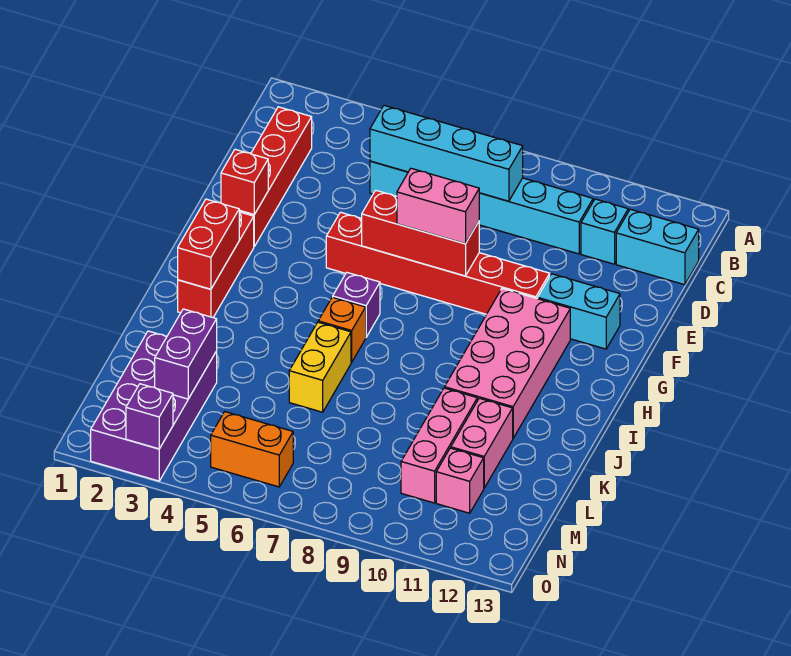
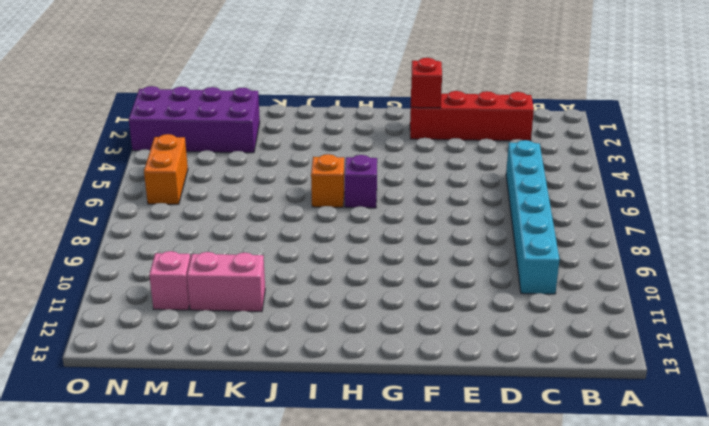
none -> cyan brick C11 level 1
none -> cyan brick C12:C13 level 1
none -> red brick F5:F10 level 1

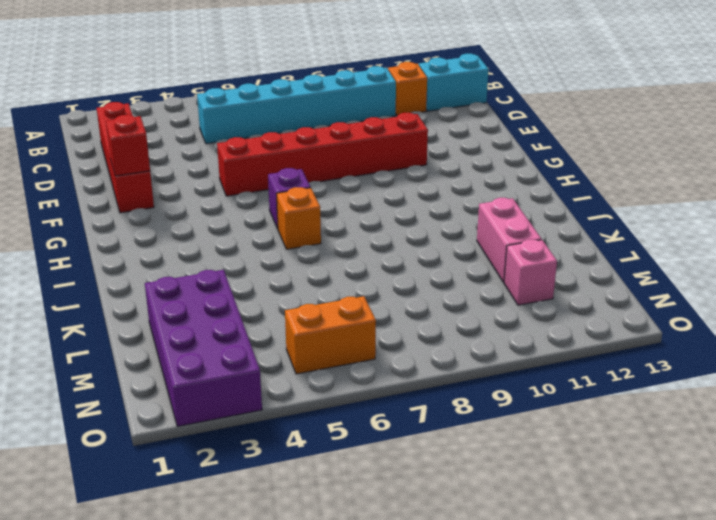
orange brick C11 level 1 -> cyan brick C11 level 1
none -> cyan brick F11:F12 level 1
none -> red brick G2:I2 level 1
none -> pink brick G10:J11 level 1

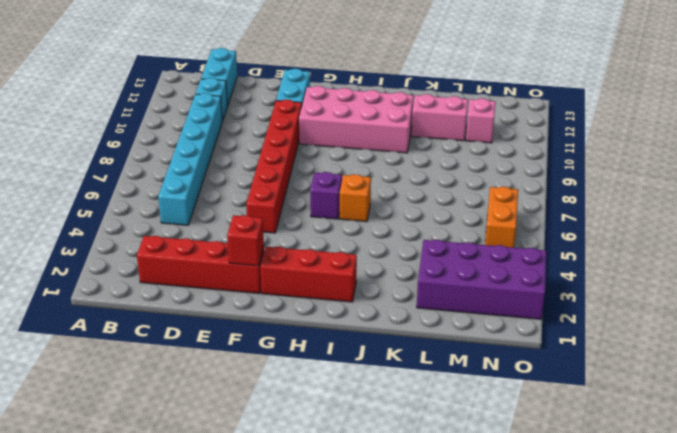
none -> yellow brick J6:K6 level 1
none -> pink brick K10:M10 level 1
none -> cyan brick C5:C8 level 2

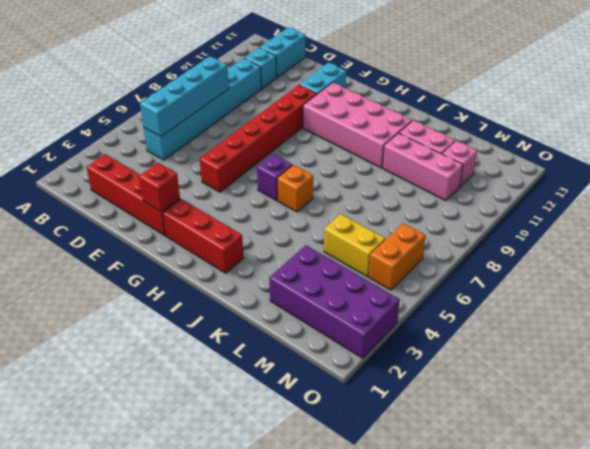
yellow brick L5:M5 level 1 -> yellow brick J6:K6 level 1
none -> red brick F6:F8 level 2
none -> red brick H2:I2 level 2
none -> purple brick L3:M3 level 2

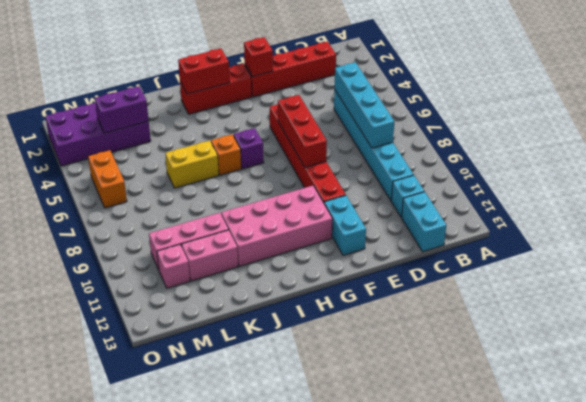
none -> purple brick O3 level 2
none -> pink brick F7:F8 level 3

